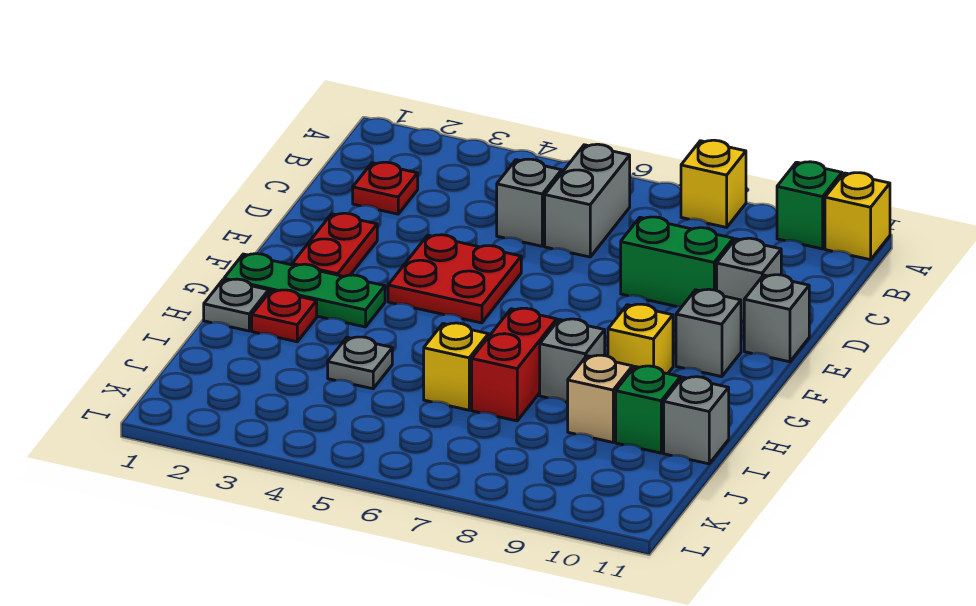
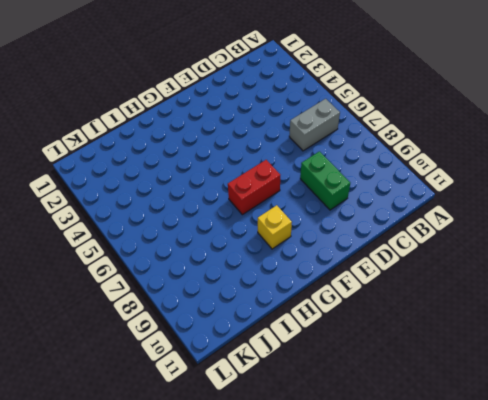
red brick F7:G7 level 1 -> red brick H7:I7 level 1
none -> yellow brick A8 level 1
none -> green brick A10 level 1
none -> yellow brick A11 level 1

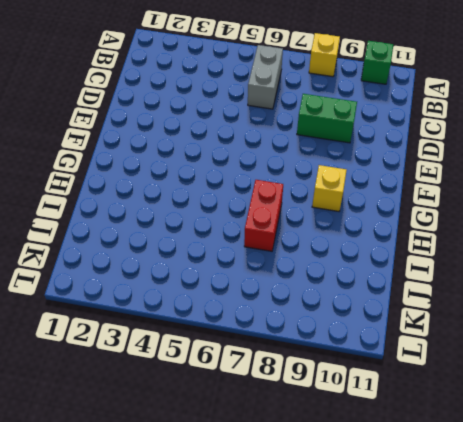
none -> yellow brick A11 level 1
none -> red plate C2 level 1
none -> grey brick C5 level 1

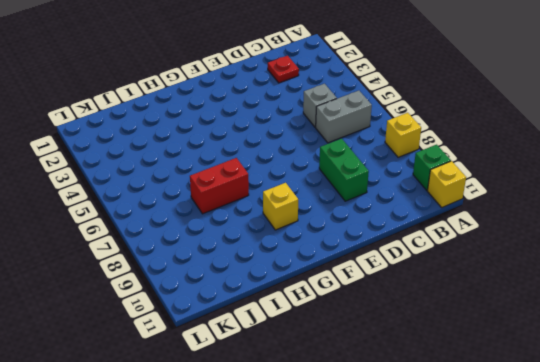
none -> grey brick D10 level 1
none -> red plate E2:F2 level 1
none -> red plate E4:F5 level 1

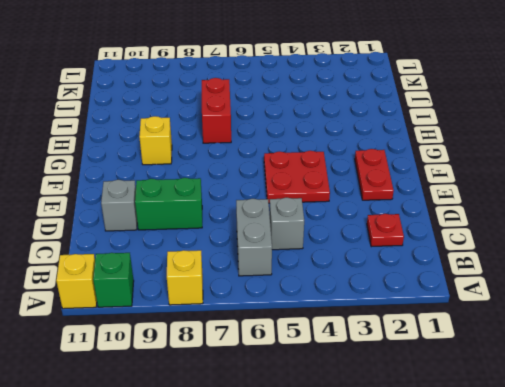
none -> grey brick E11 level 1
none -> grey brick F10 level 1
none -> green plate G1:G3 level 1

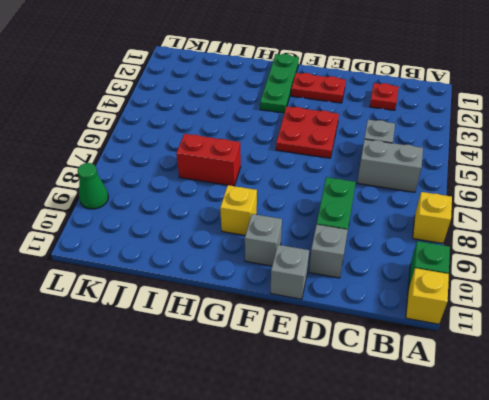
green cone L9 level 1 -> none
none -> grey plate H1 level 1
none -> red plate H2 level 1
none -> grey brick H8 level 1

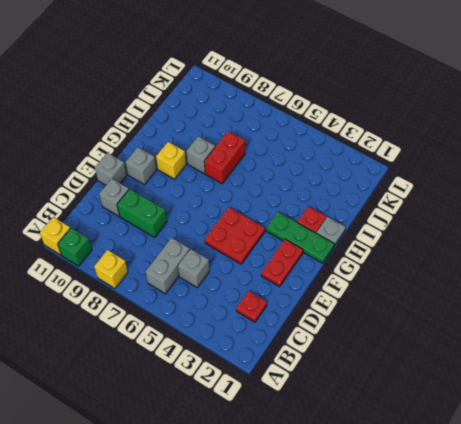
none -> grey plate I4 level 1
none -> yellow brick I6 level 1
none -> tan brick I9 level 1

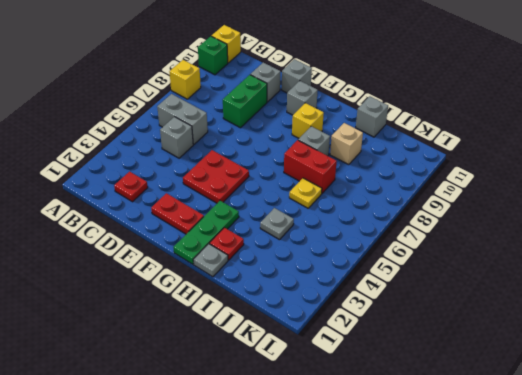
yellow plate I6 level 1 -> yellow brick I6 level 1
none -> green brick I10 level 1

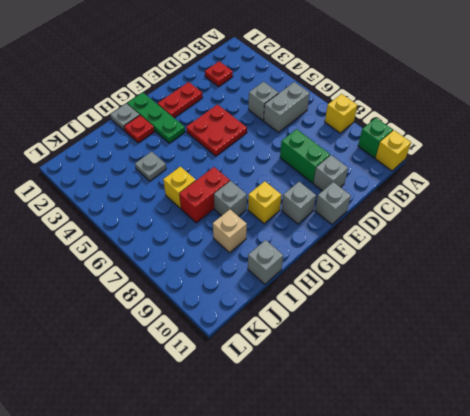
none -> green brick I10 level 1

